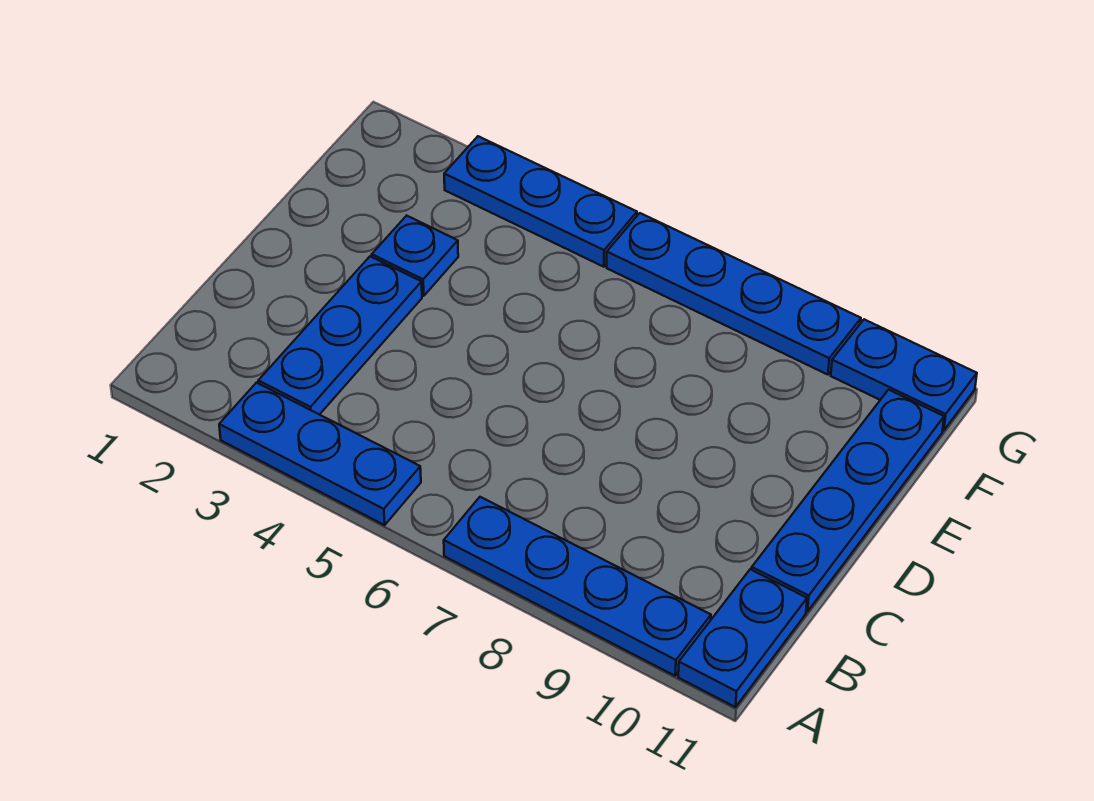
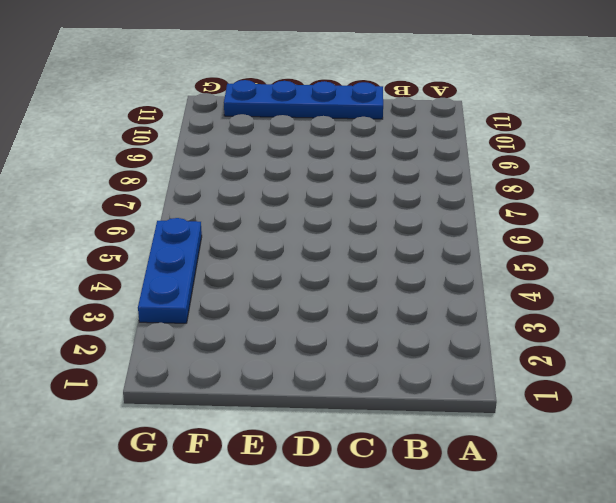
none -> blue plate A3:A5 level 1
none -> blue plate A7:A10 level 1

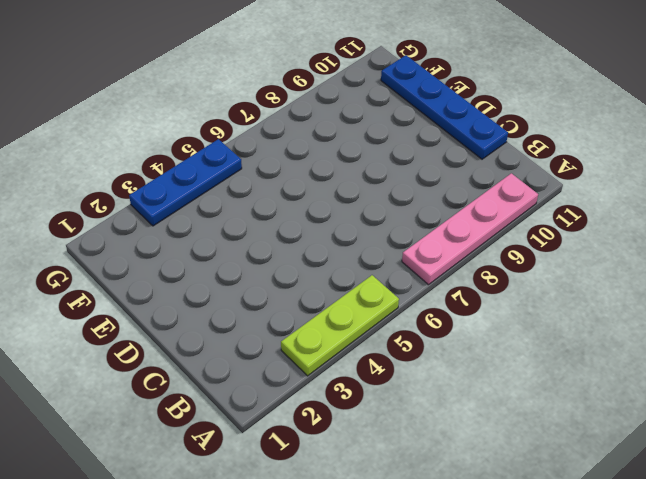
lime plate A3:A5 level 1 -> blue plate A3:A5 level 1
pink plate A7:A10 level 1 -> blue plate A7:A10 level 1
none -> blue plate A11:B11 level 1
none -> blue plate B3:D3 level 1

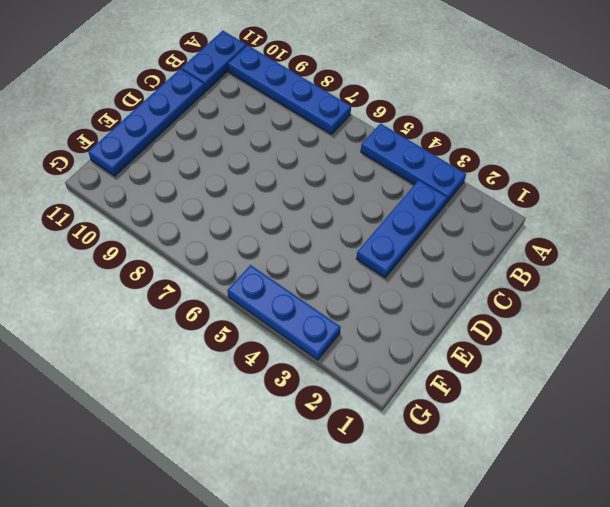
none -> blue plate E3 level 1
none -> blue plate G6:G9 level 1

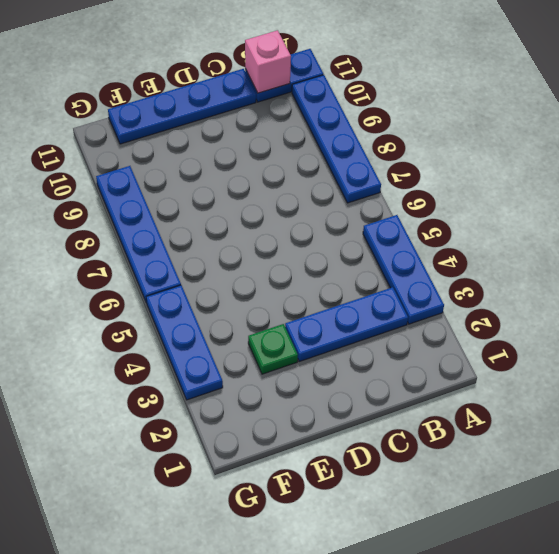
pink brick B11 level 2 -> none
green plate E3 level 1 -> blue plate E3 level 1
none -> blue plate G10:G11 level 1

